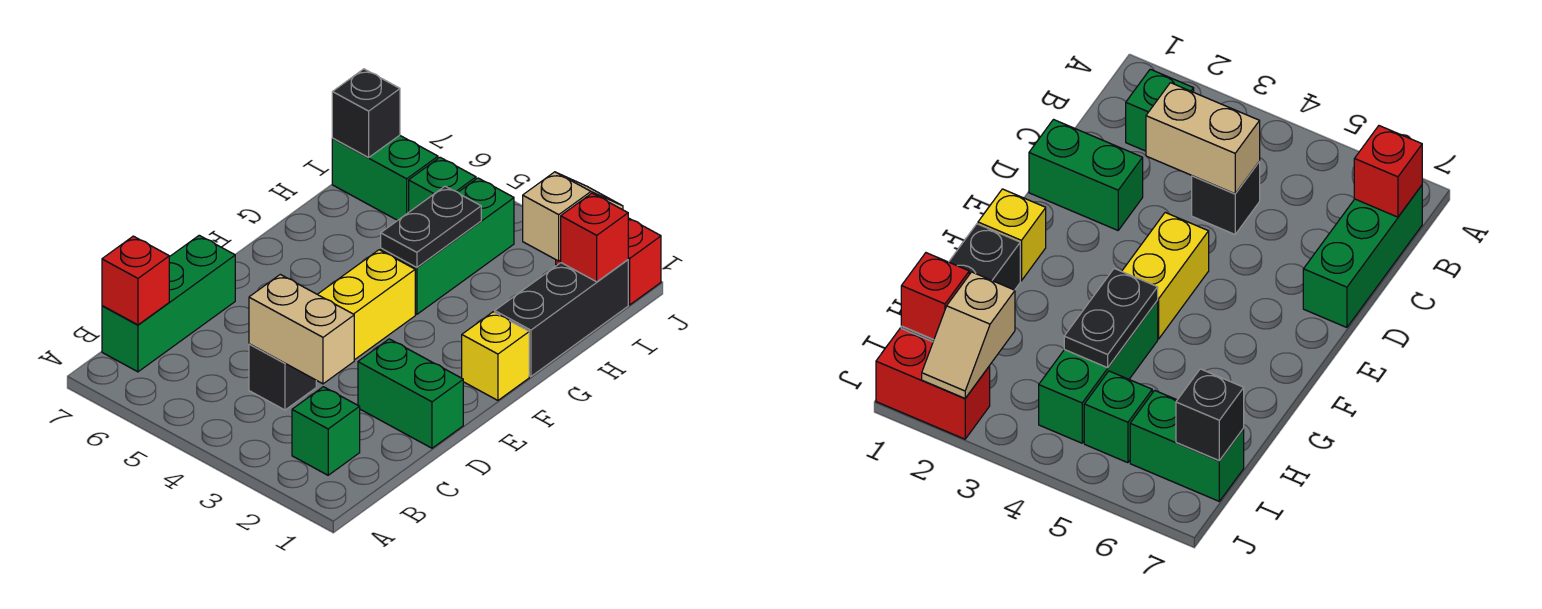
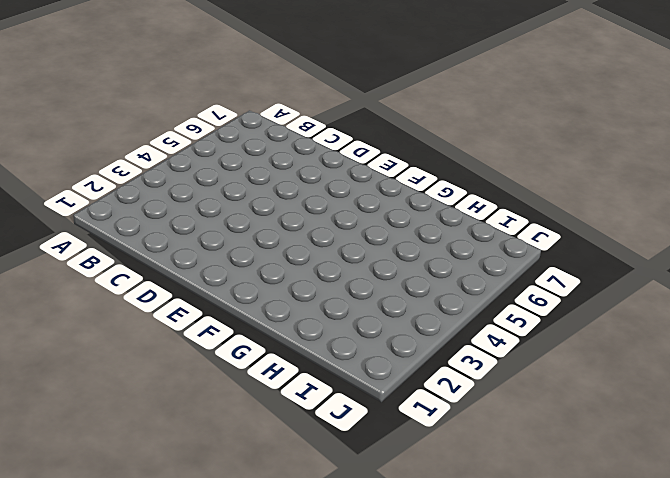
none -> green brick B2 level 1
none -> green brick B7:D7 level 1
none -> black brick C4 level 1

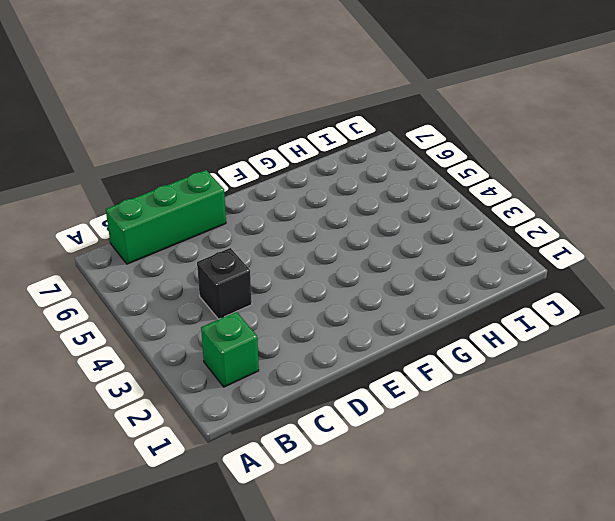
none -> green brick D1:D2 level 1
none -> yellow brick E4:F4 level 1
none -> yellow brick F1 level 1

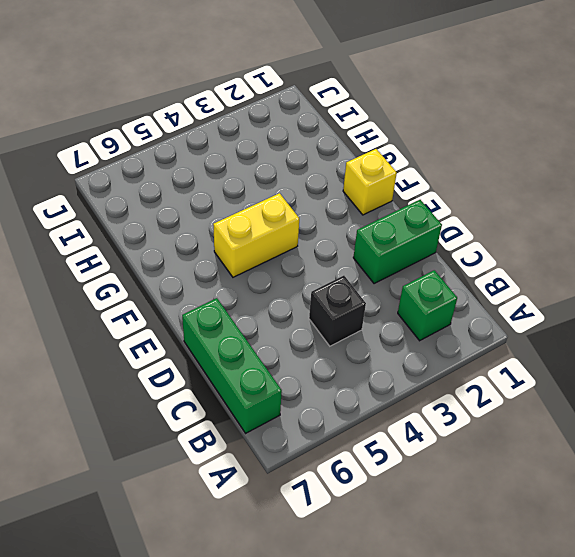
yellow brick F4:F5 level 1 -> yellow brick E4:F4 level 1
none -> black brick G1:I1 level 1
none -> green brick G4:I4 level 1
none -> green brick I5 level 1

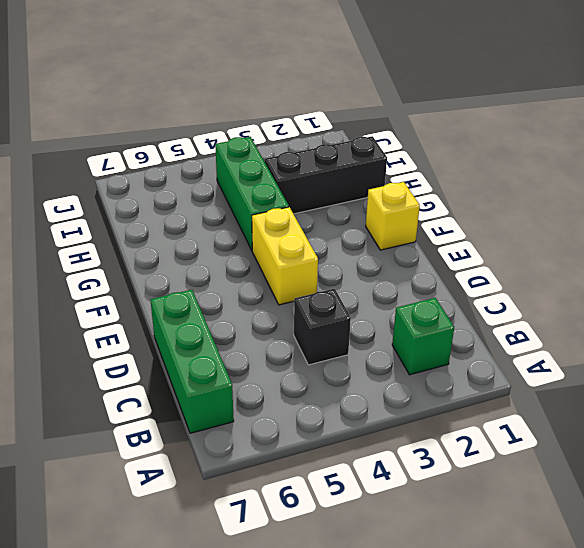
black brick H1:H3 level 1 -> black brick G1:I1 level 1
none -> green brick D1:D2 level 1
none -> green brick I5 level 1
none -> green brick I6:I7 level 1

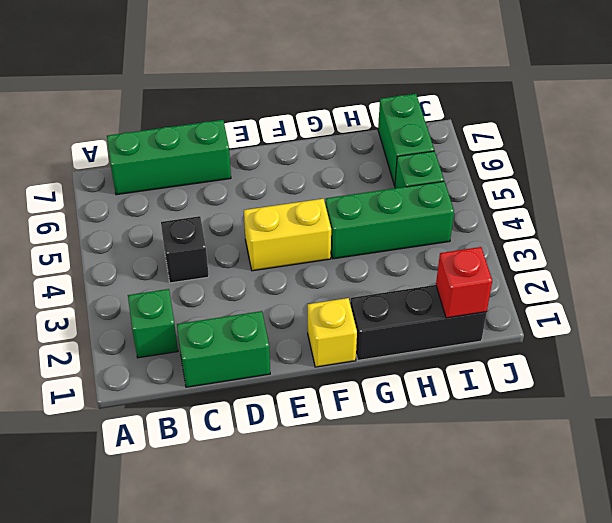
green brick C1:D1 level 1 -> green brick D1:D2 level 1
none -> red brick J1:J2 level 1
none -> red brick B7 level 2
none -> tan brick C3:C4 level 2

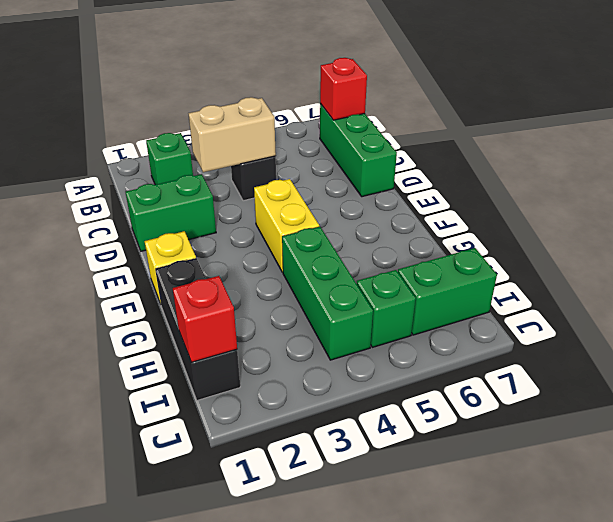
none -> red brick J1:J2 level 1
none -> black plate G4:H4 level 2
none -> tan slope I2:J2 level 2 top I

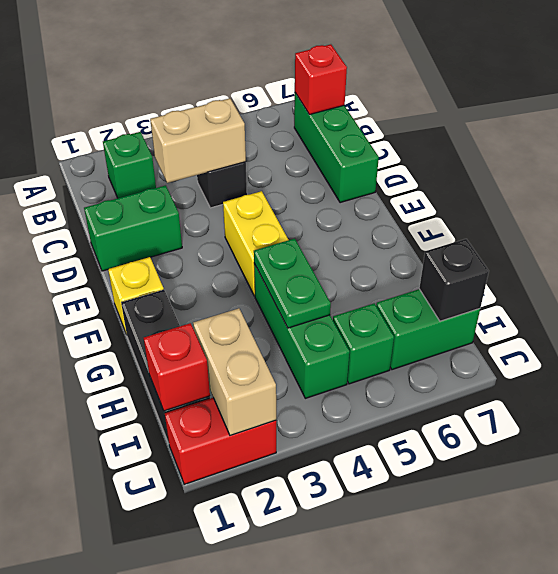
green plate G4:H4 level 2 -> black plate G4:H4 level 2
tan brick I2:J2 level 2 -> tan slope I2:J2 level 2 top I

